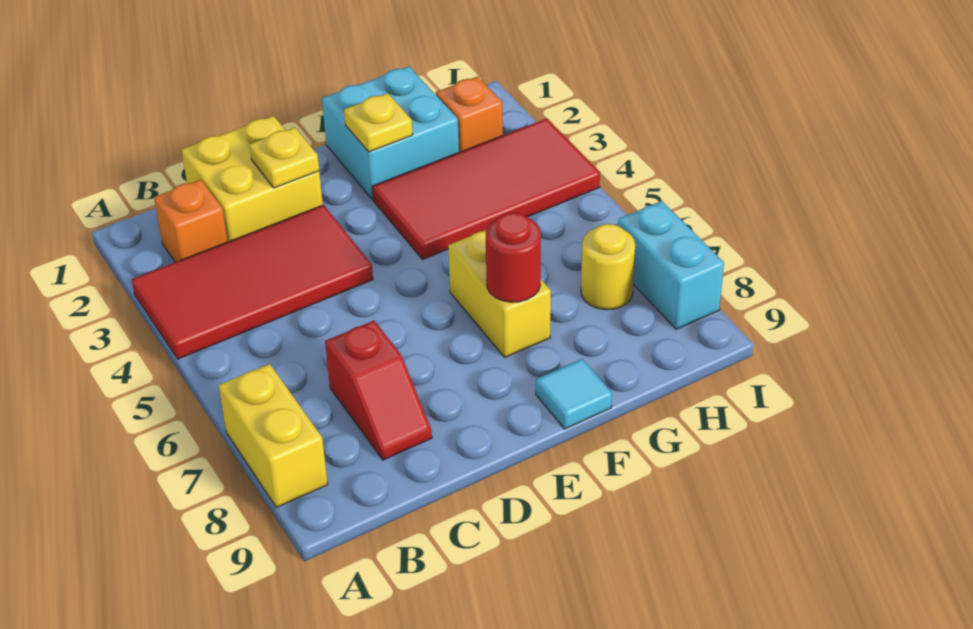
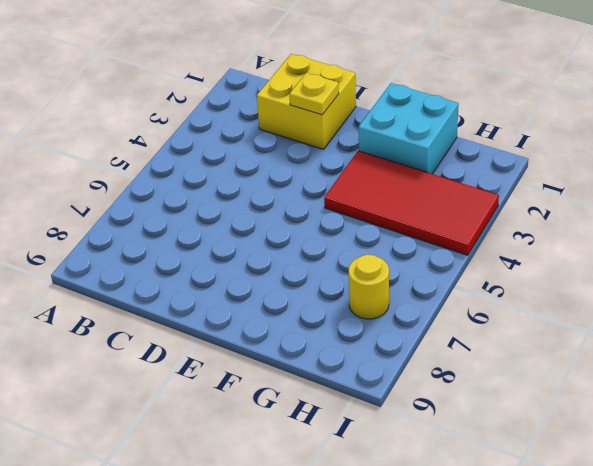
none -> red tile A3:D4 level 1
none -> yellow brick A7:A8 level 1
none -> orange brick B2 level 1

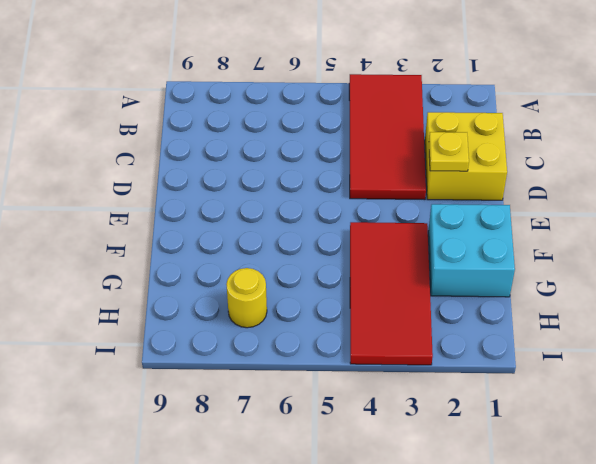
none -> yellow brick A7:A8 level 1
none -> orange brick B2 level 1
none -> red slope C7:C8 level 1 top 7

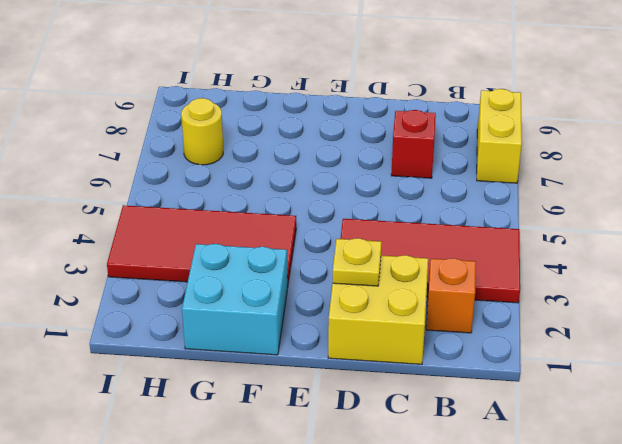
none -> yellow brick F6:F7 level 1
none -> cyan tile F9 level 1
none -> orange brick H2 level 1

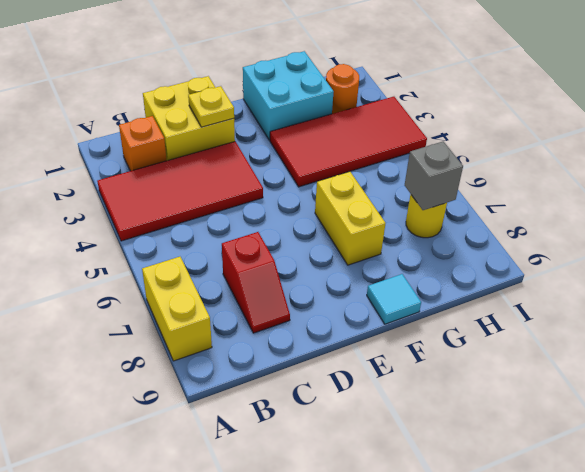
orange round brick H2 level 1 -> orange brick H2 level 1
grey brick H7 level 2 -> none
none -> cyan brick I7:I8 level 1
none -> yellow plate F2 level 2
none -> red round brick F7 level 2

